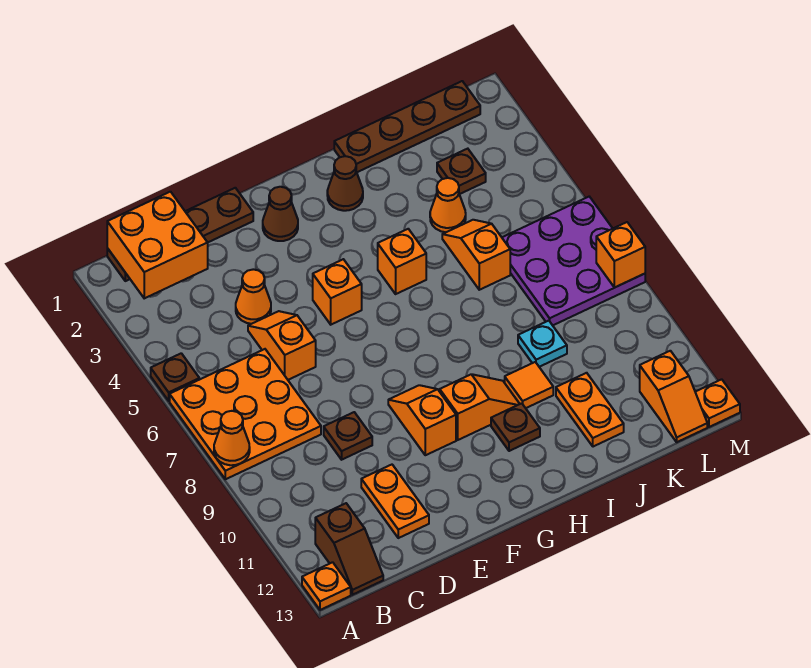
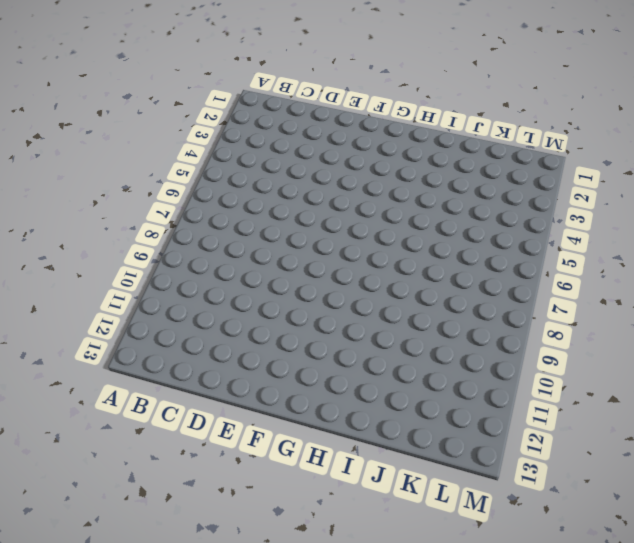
none -> brown plate A5 level 1
none -> orange plate A6:C8 level 1
none -> orange plate A13 level 1

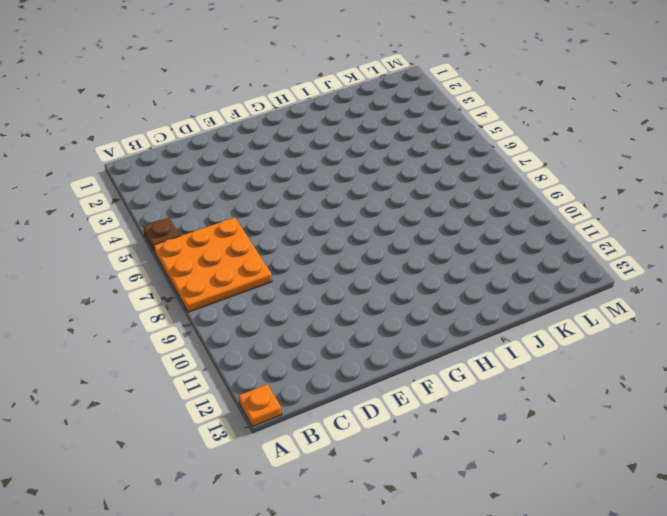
none -> brown plate B1:E1 level 1
none -> brown slope B12:B13 level 1 top 12
none -> orange cone D4 level 1

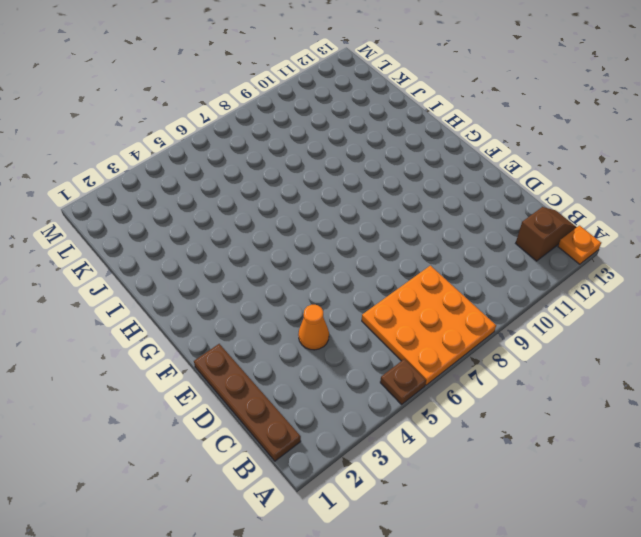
none -> orange slope D5:D6 level 1 top 6
none -> brown plate D9 level 1
none -> orange plate D11:D12 level 1

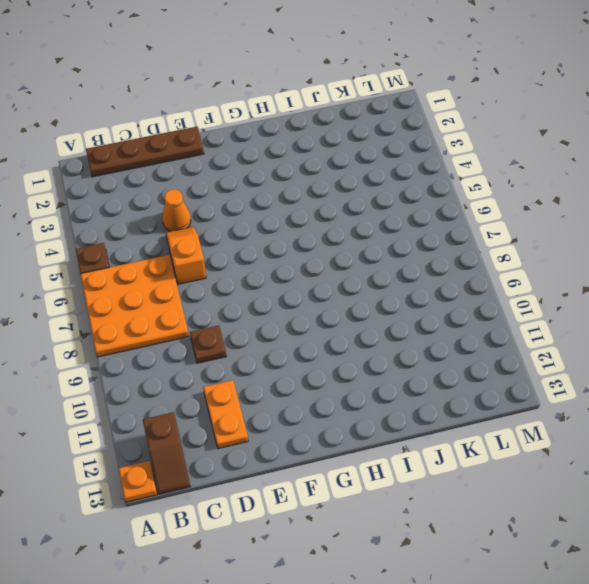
none -> brown cone F2 level 1
none -> orange brick F5 level 1
none -> orange slope F9:F10 level 1 top 10

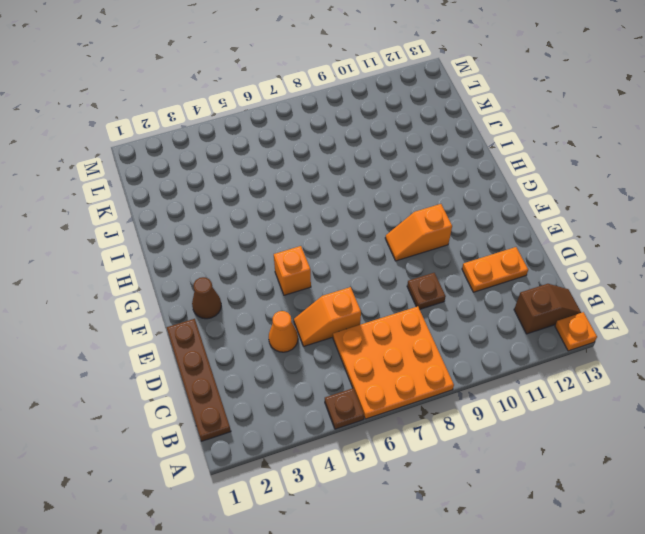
none -> orange slope G10:H10 level 1 top G
none -> brown cone H2 level 1
none -> orange brick H5 level 1

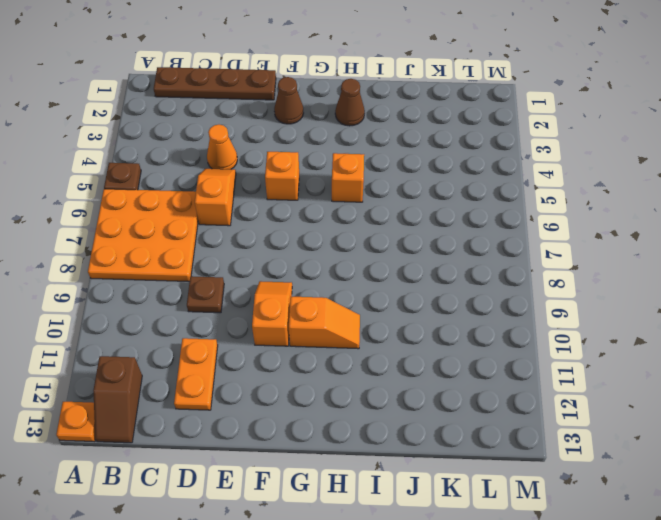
none -> brown plate H11 level 1
none -> brown plate I1:L1 level 1
none -> orange tile I10 level 1

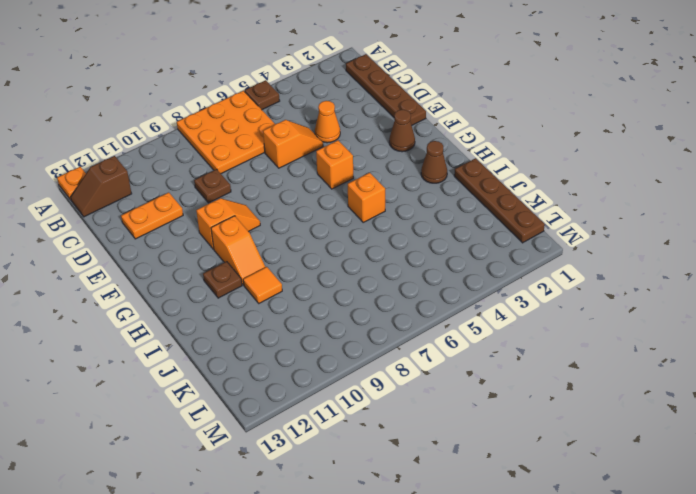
none -> orange cone J4 level 1
none -> orange slope J5:J6 level 1 top 6
none -> cyan plate J9 level 1

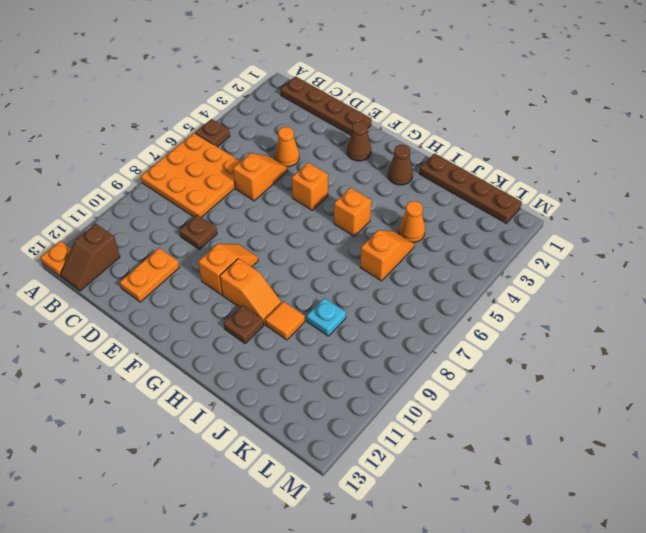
none -> orange plate J11:J12 level 1
none -> brown plate K3 level 1
none -> purple plate K6:M8 level 1

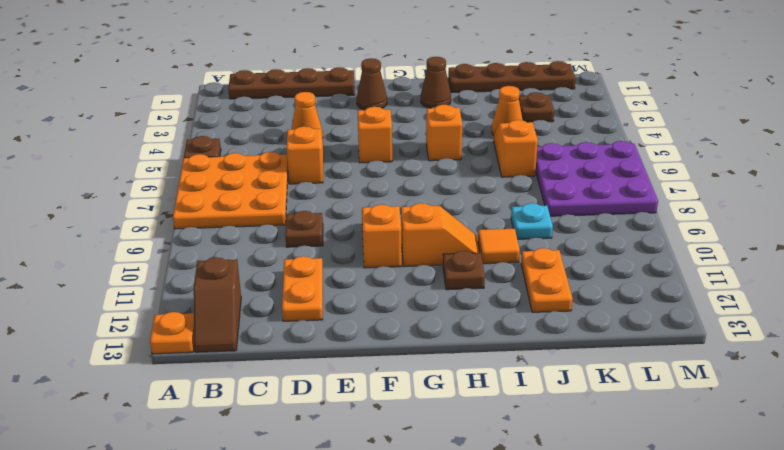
none -> orange slope L12:L13 level 1 top 12
none -> orange plate M13 level 1
none -> orange cone A8 level 2

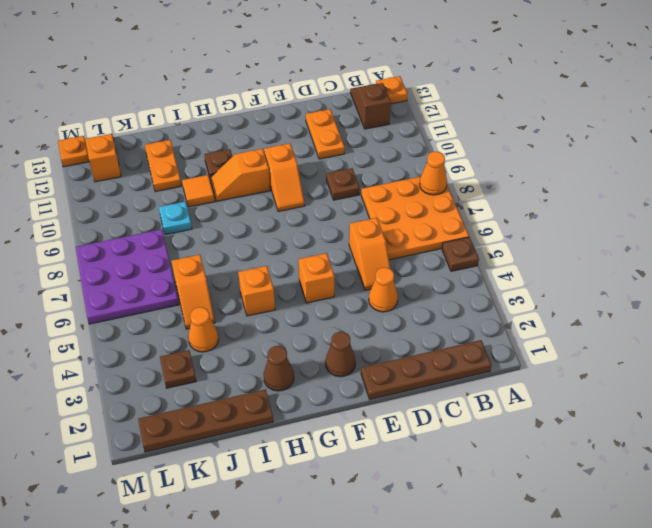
none -> orange brick B1:C2 level 2
none -> orange brick M8 level 2

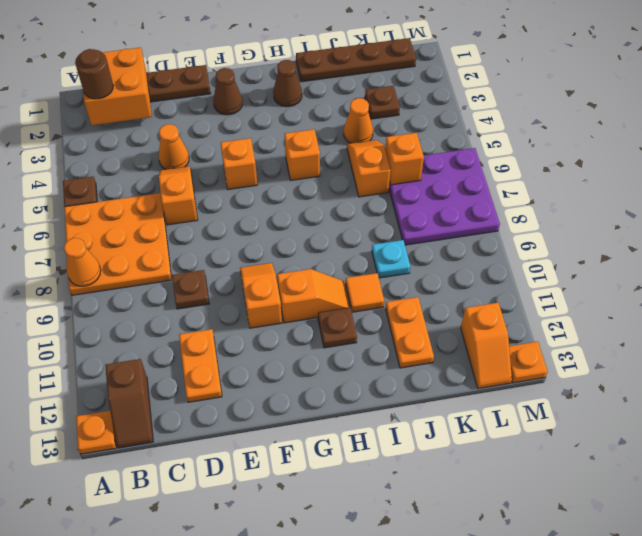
brown round brick B2 level 3 -> none
orange brick K6 level 2 -> orange brick M8 level 2

